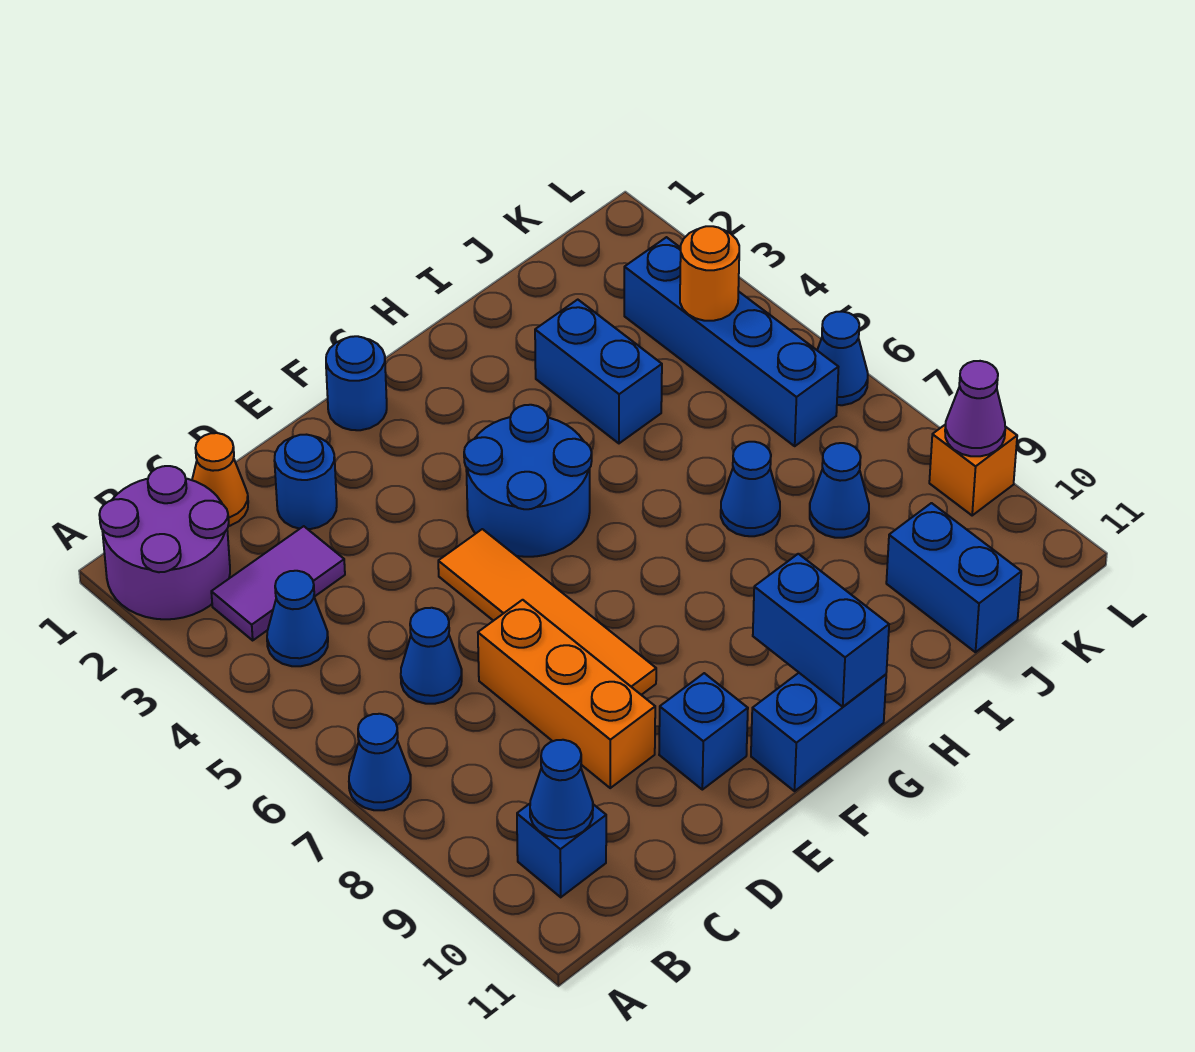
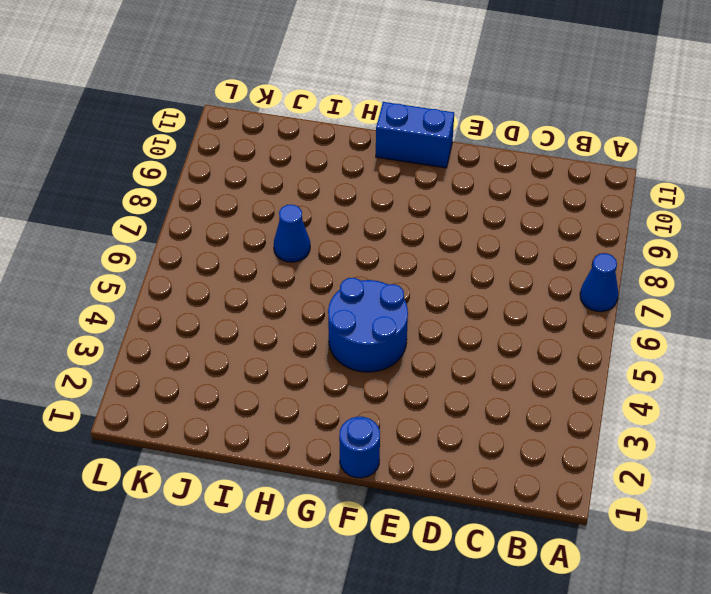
none -> purple round brick A1:B2 level 1
none -> purple tile B3:C3 level 1
none -> blue cone B4 level 1

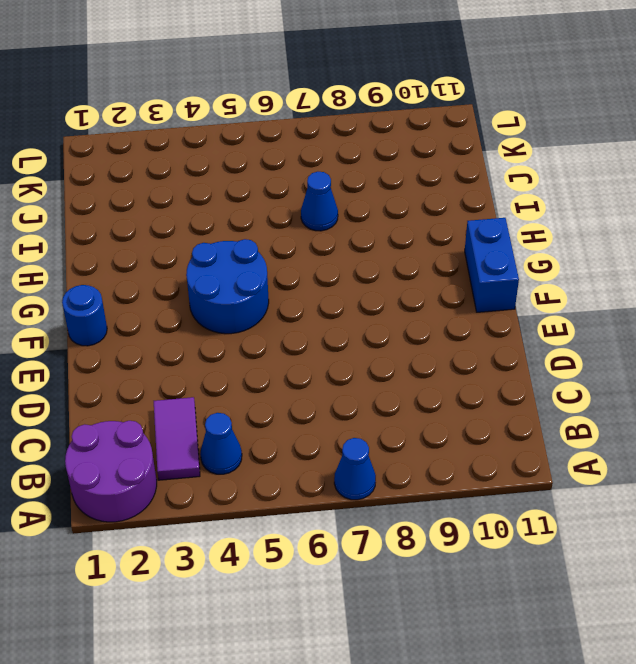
none -> blue brick B10 level 1
none -> orange cone C1 level 1
none -> blue cone C6 level 1

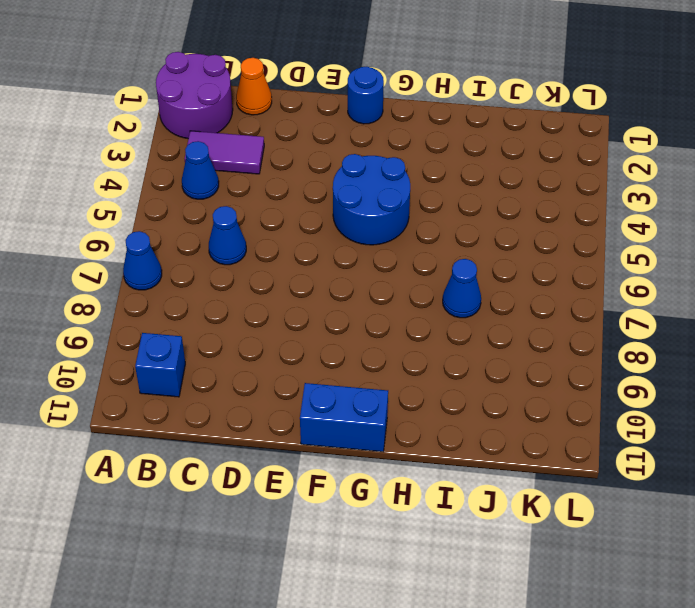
none -> blue round brick D2 level 1
none -> orange brick D7:D9 level 1
none -> orange tile E5:E8 level 1

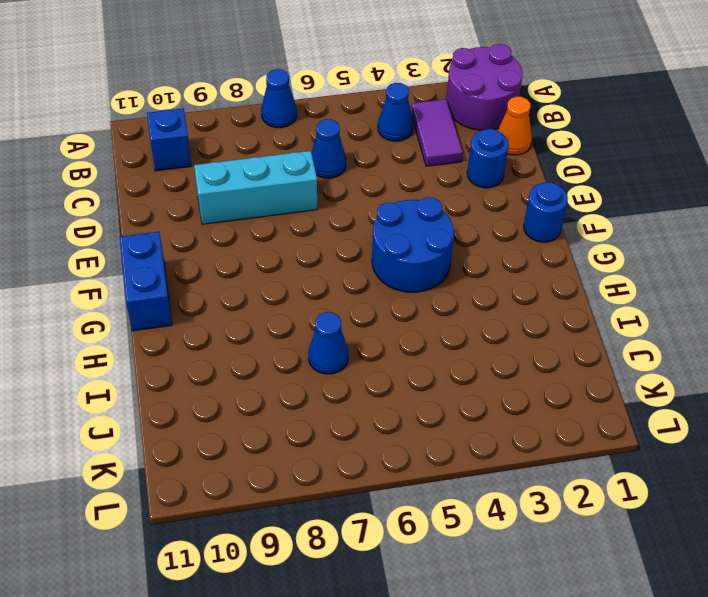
cyan brick D7:D9 level 1 -> orange brick D7:D9 level 1
none -> orange tile E5:E8 level 1
none -> blue brick E10 level 1
none -> blue brick I3:I4 level 1

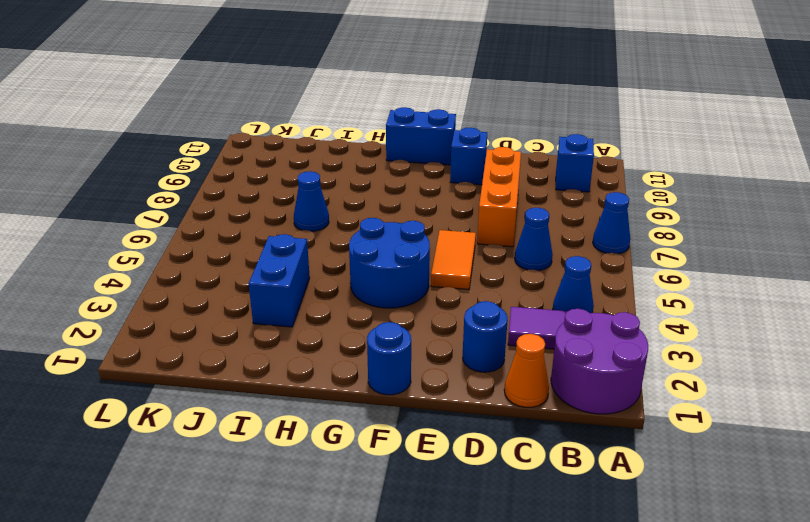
orange tile E5:E6 level 1 -> orange tile E5:E8 level 1
none -> blue cone J8 level 1
none -> blue brick J10:J11 level 1
none -> blue brick K3:K6 level 1

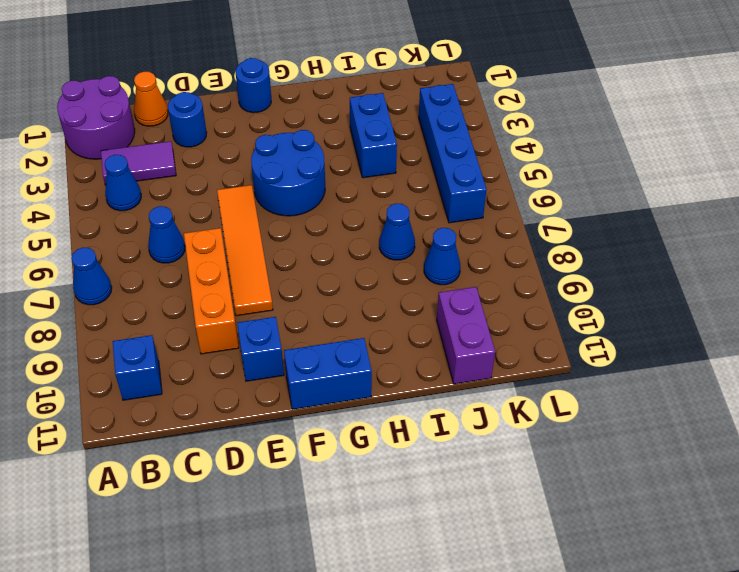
purple brick J10:J11 level 1 -> blue brick J10:J11 level 1
none -> blue cone L6 level 1
none -> orange brick L9 level 1
none -> blue cone B10 level 2

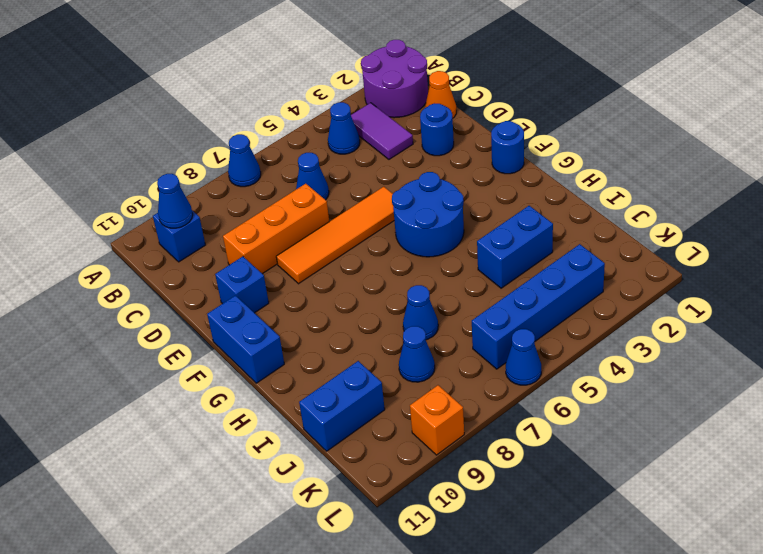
none -> blue brick G10:G11 level 2
none -> orange round brick K4 level 2
none -> purple cone L9 level 2

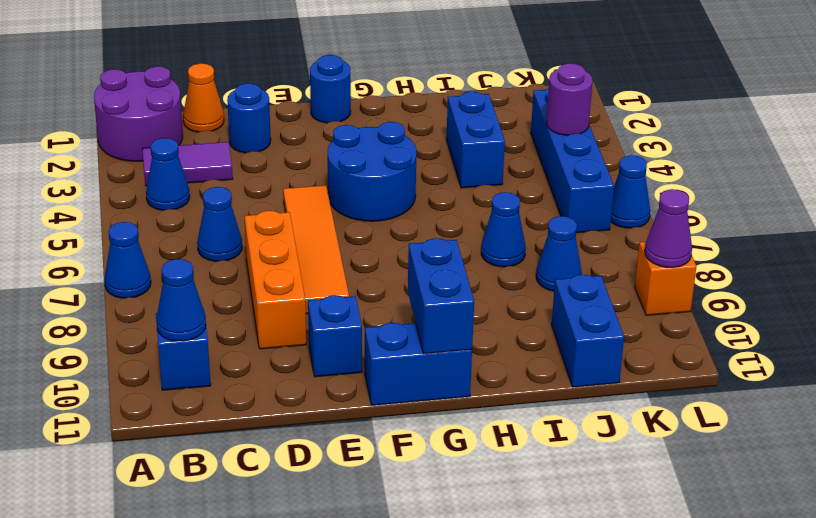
purple round brick K4 level 2 -> orange round brick K4 level 2

